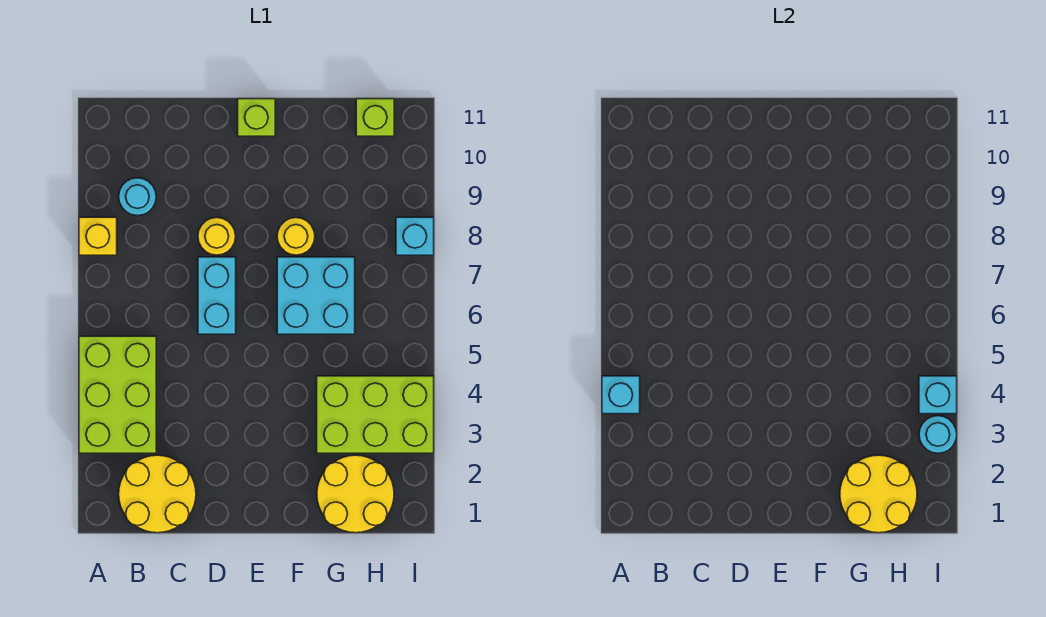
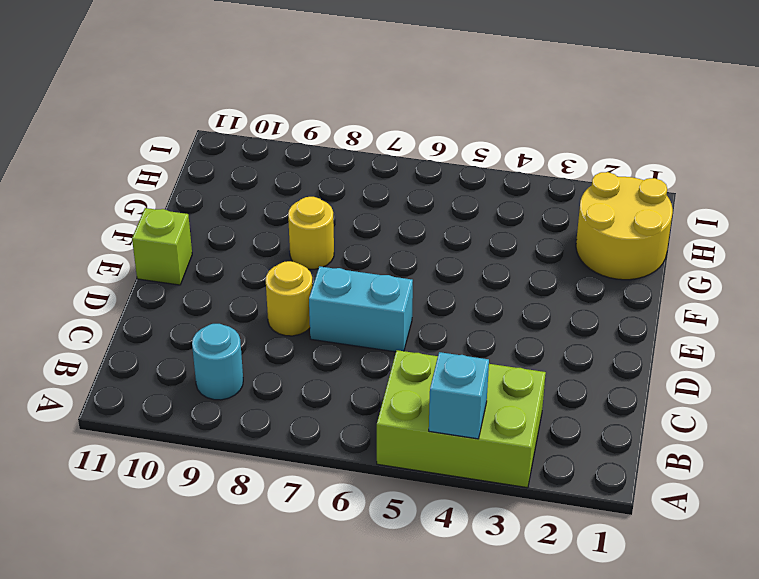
none -> yellow brick A8 level 1
none -> yellow round brick B1:C2 level 1
none -> cyan brick F6:G7 level 1

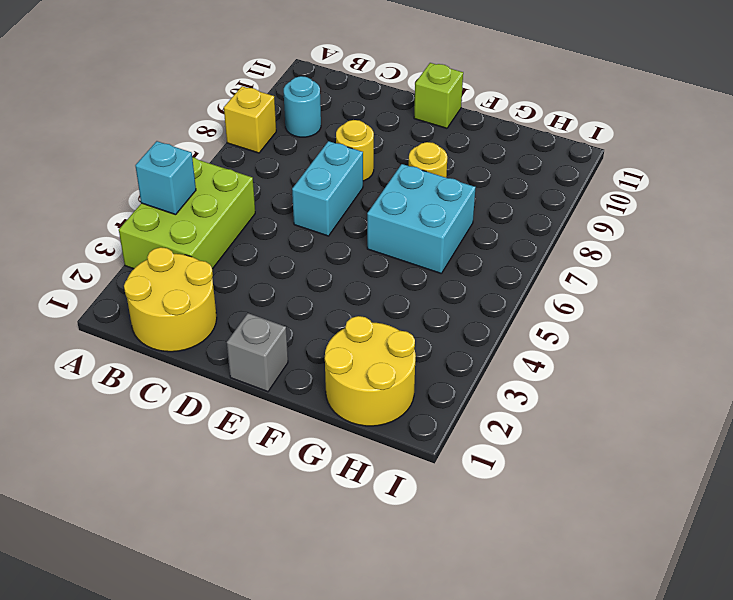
grey brick E1 level 1 -> none
none -> lime brick G3:I4 level 1
none -> lime brick H11 level 1
none -> cyan brick I8 level 1

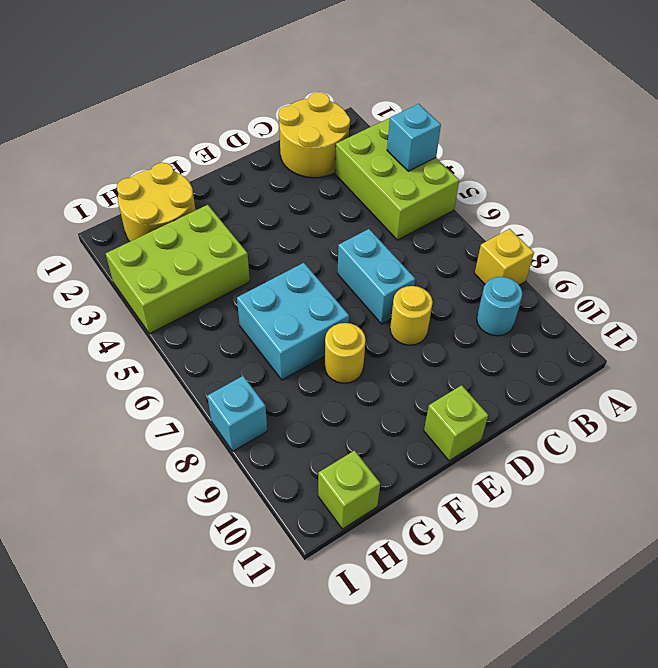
none -> yellow round brick G1:H2 level 2
none -> cyan round brick I3 level 2
none -> cyan brick I4 level 2

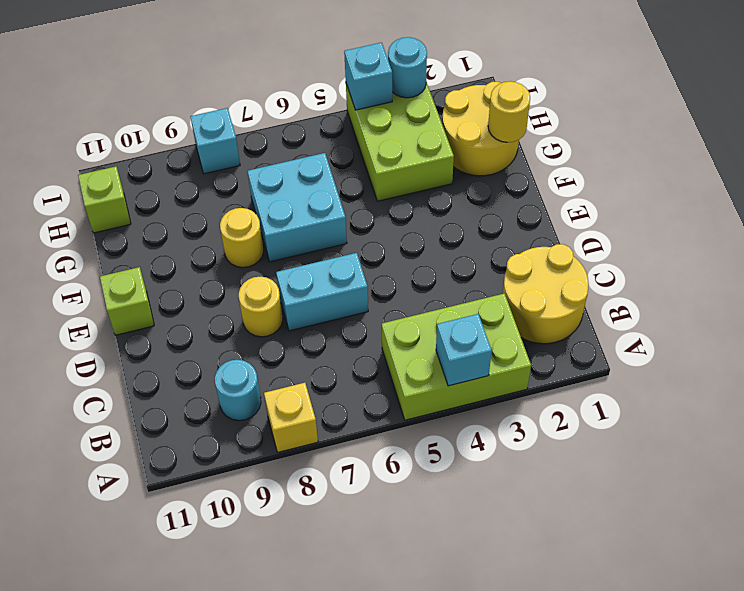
yellow round brick G1 level 2 -> yellow round brick G1:H2 level 2

